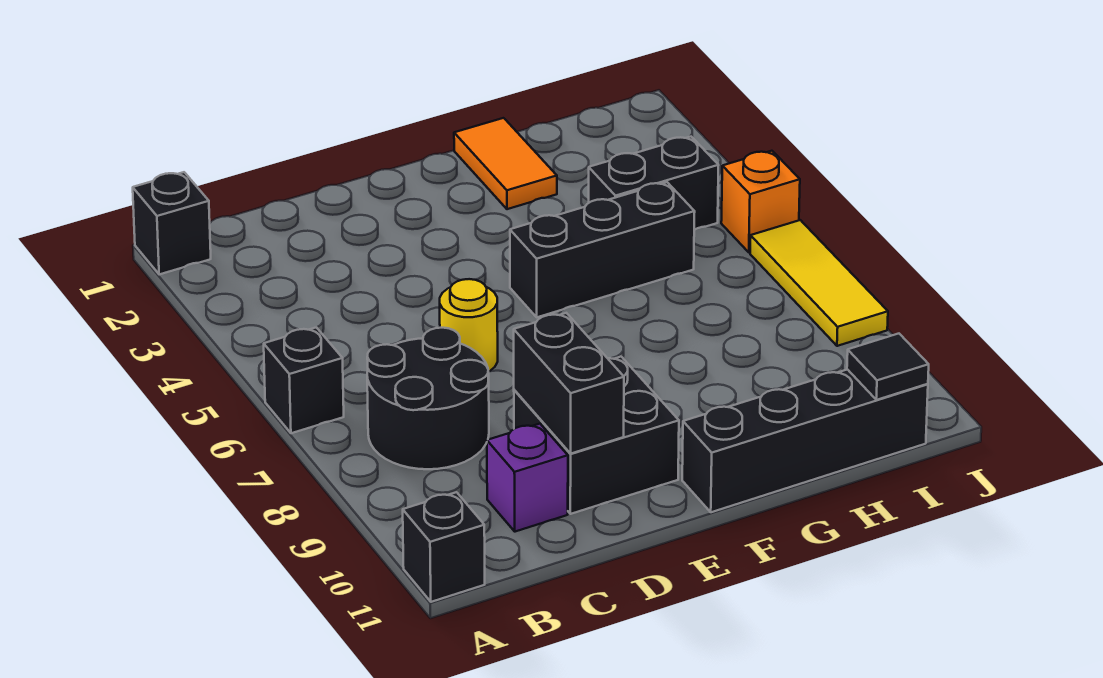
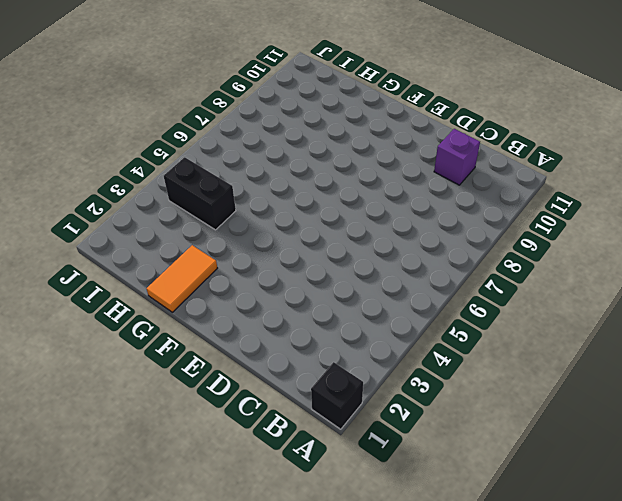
none -> black brick A6 level 1
none -> black brick A11 level 1
none -> black round brick B7:C8 level 1

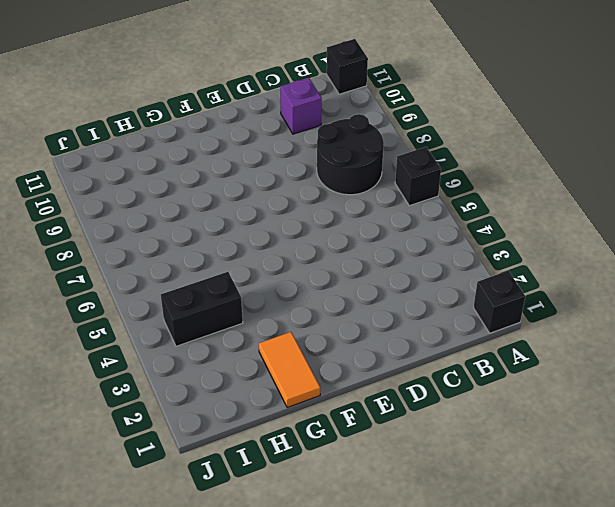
none -> yellow round brick D6 level 1
none -> black brick D9:E10 level 1
none -> black brick F5:H5 level 1

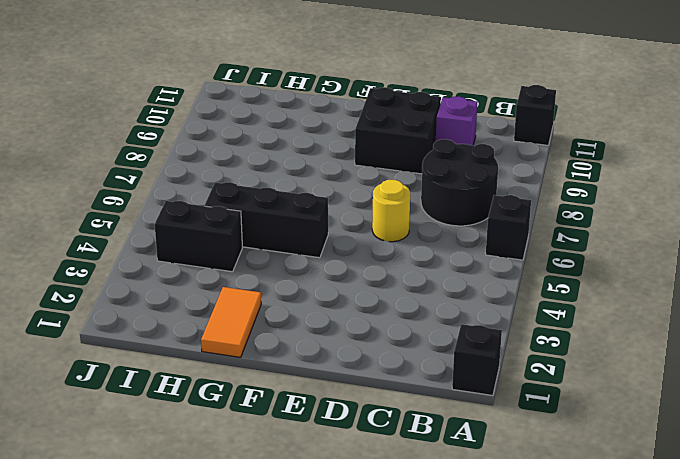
none -> black brick F11:I11 level 1
none -> orange brick J5 level 1
none -> yellow tile J6:J8 level 1

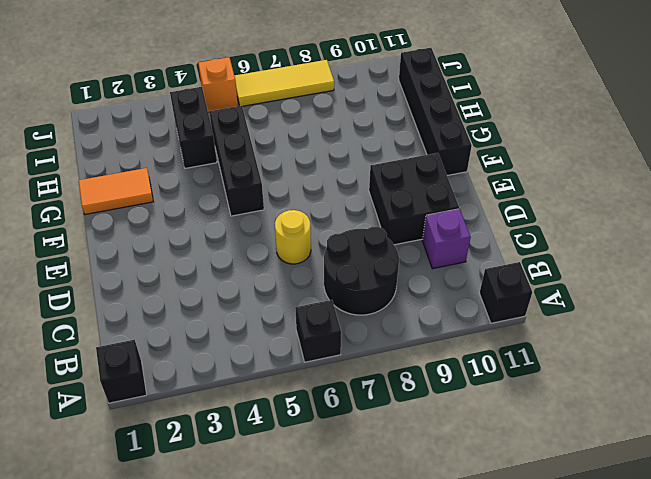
none -> black brick D9:D10 level 2
none -> black tile I11 level 2

